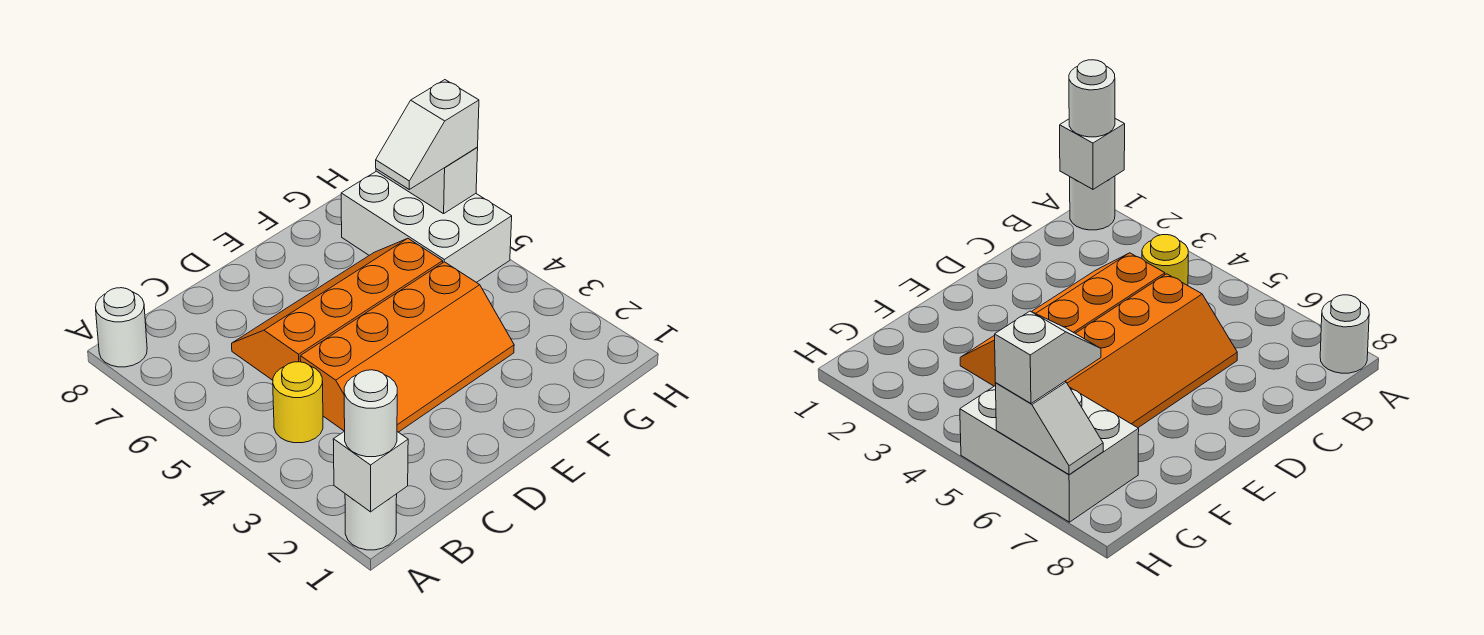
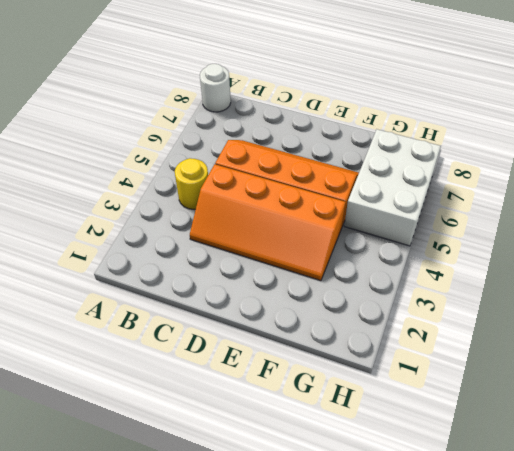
none -> white round brick A1 level 1
none -> white brick A1 level 2

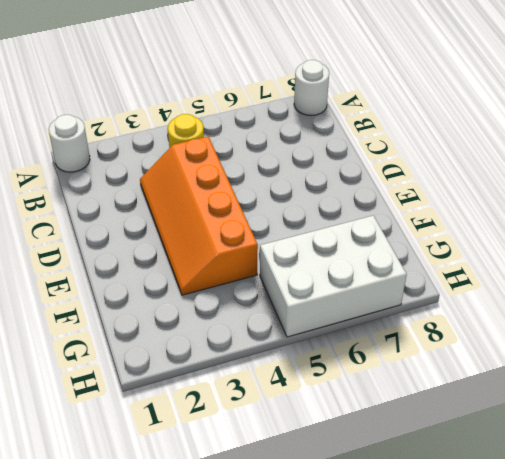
none -> orange slope C5:F6 level 1 top 5
none -> white brick A1 level 2

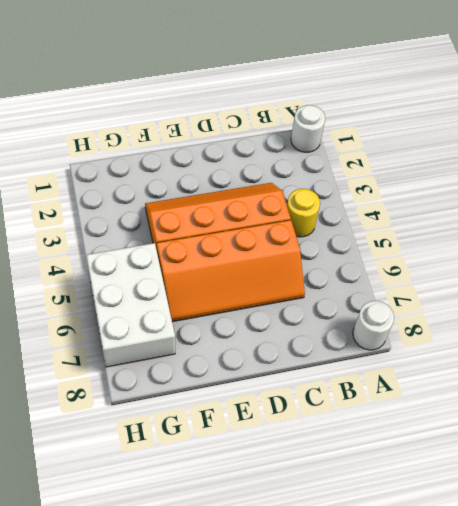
none -> white brick A1 level 2
none -> white slope H6:H7 level 2 top 6

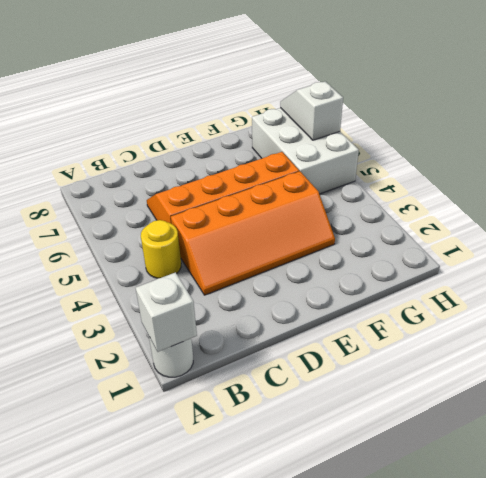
none -> white round brick A8 level 1
none -> white round brick A1 level 3

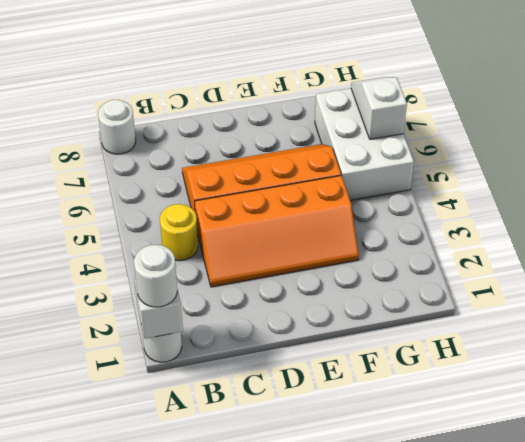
none -> white slope G6:H6 level 3 top H

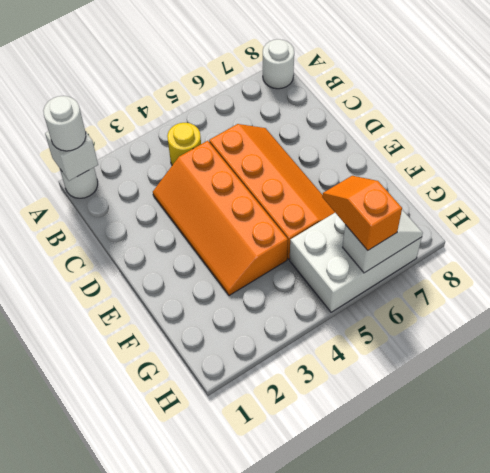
orange slope G6:H6 level 3 top H -> white slope G6:H6 level 3 top H

